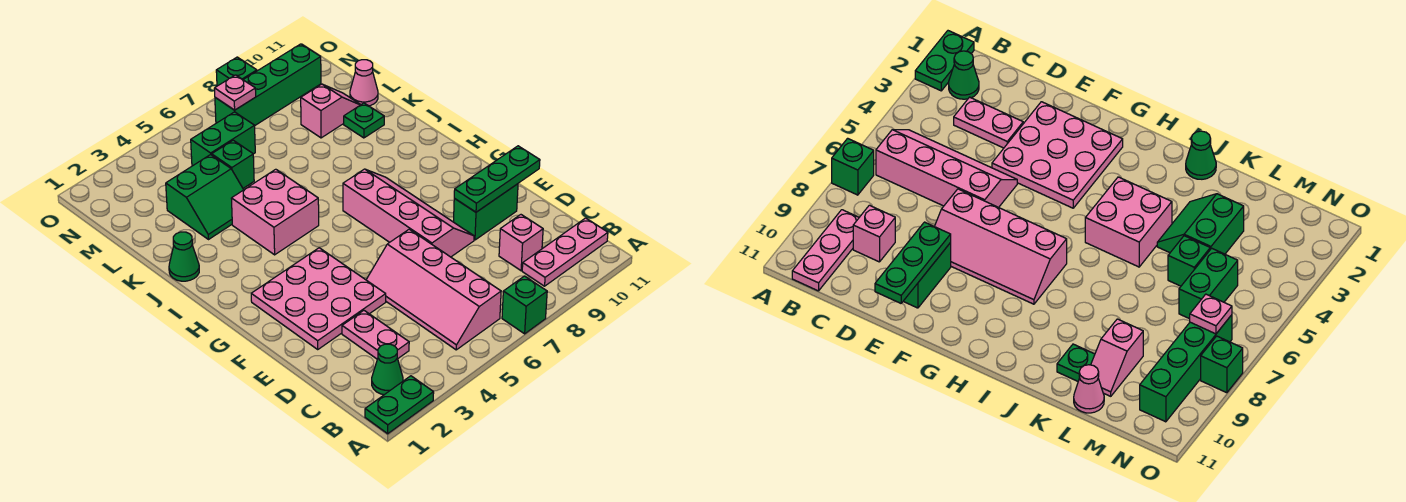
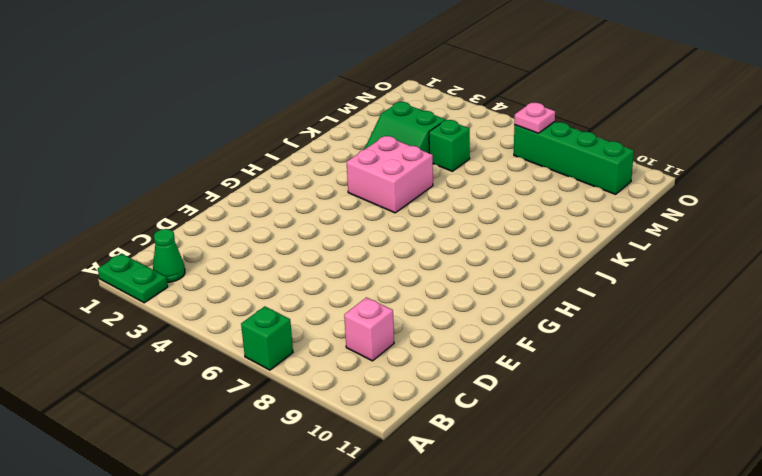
none -> pink slope B5:E6 level 1 top 6
none -> pink plate B9:B11 level 1
none -> pink plate C3:D3 level 1

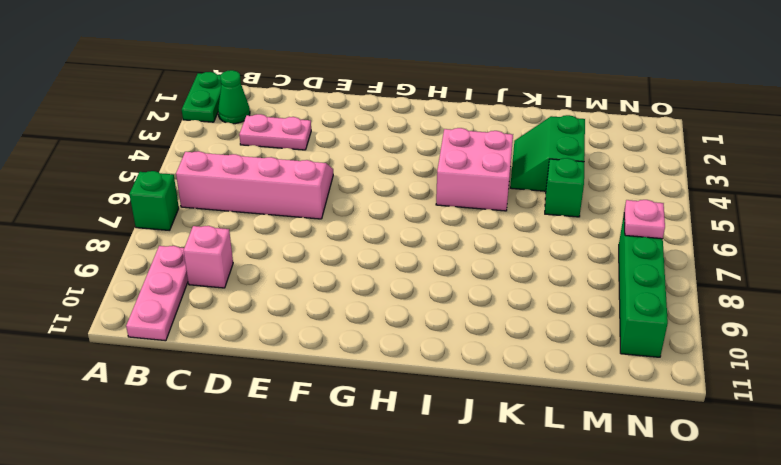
none -> pink plate E2:G4 level 1
none -> pink slope E7:H8 level 1 top 7
none -> green brick E9:E10 level 1

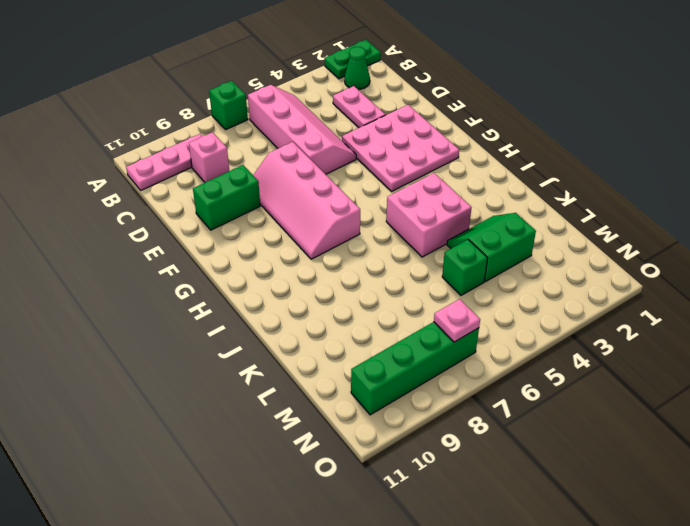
none -> green cone J1 level 1
none -> green plate K10 level 1
none -> pink slope L9:L10 level 1 top 9

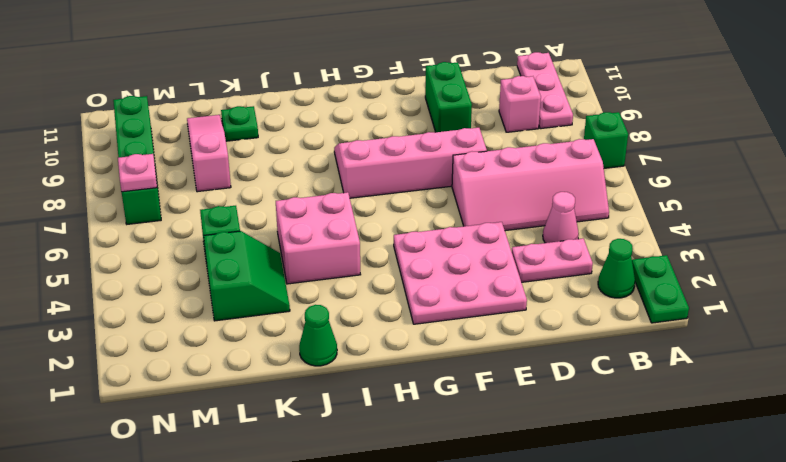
pink cone C4 level 1 -> pink cone L11 level 1
pink slope L8:L10 level 1 top 8 -> pink slope L9:L10 level 1 top 9
none -> green brick M5:M6 level 1
none -> green brick O8 level 1
none -> green plate E9:E11 level 2

